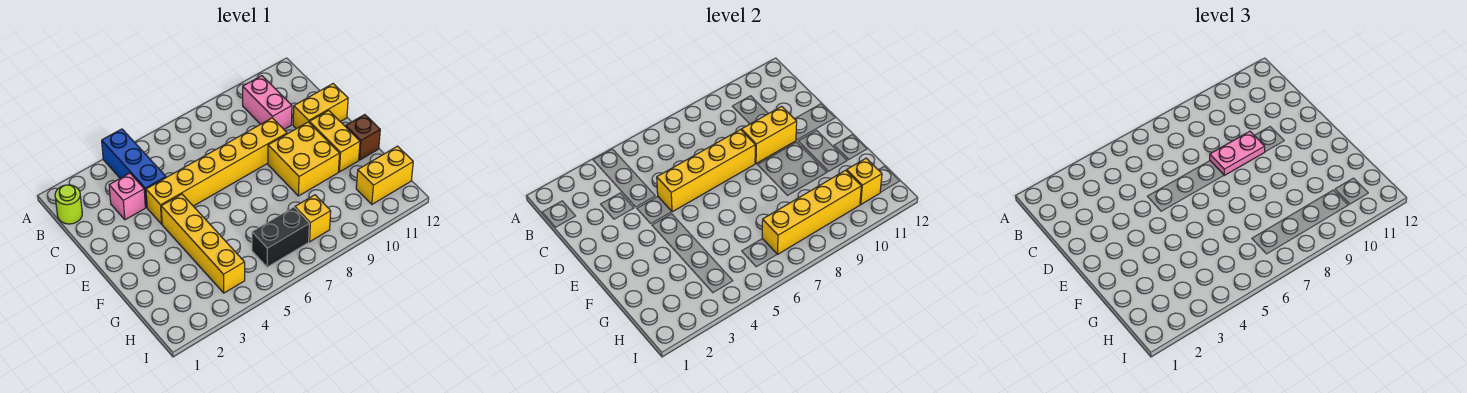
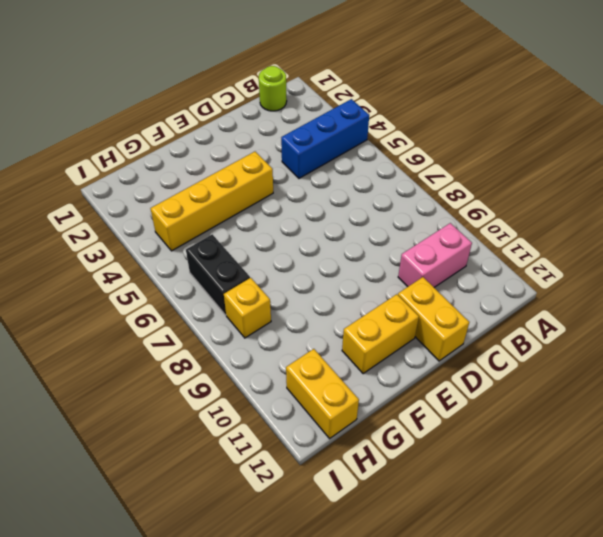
none -> pink brick C3 level 1
none -> yellow brick D4:D9 level 1
none -> yellow brick E9:F10 level 1

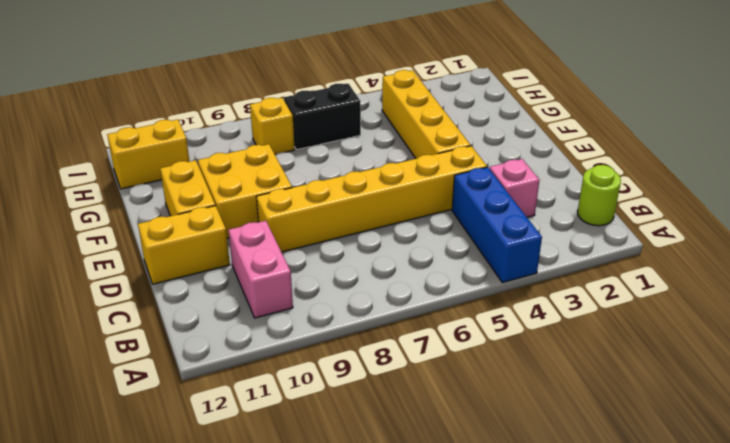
none -> brown brick F12 level 1
none -> yellow brick D5:D8 level 2
none -> yellow brick D9:D10 level 2

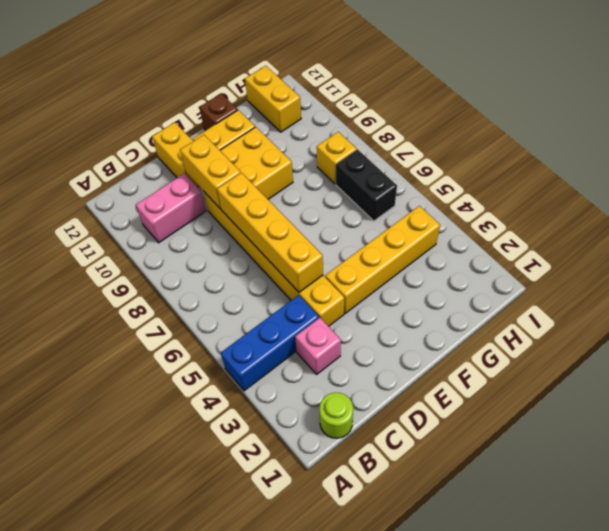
none -> yellow brick H7:H10 level 2
none -> yellow brick H11 level 2
none -> pink plate D8:D9 level 3

